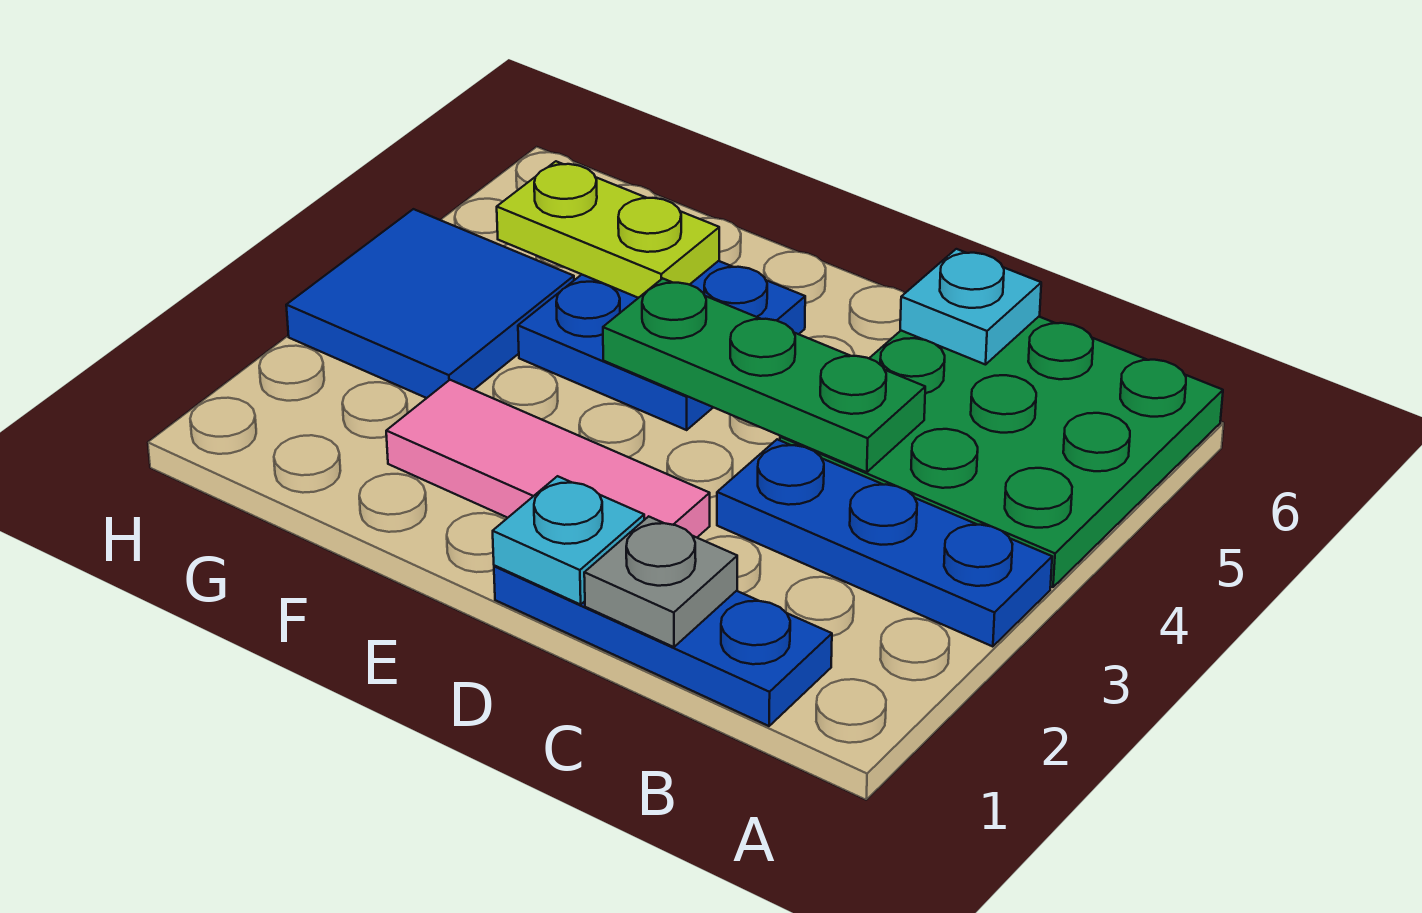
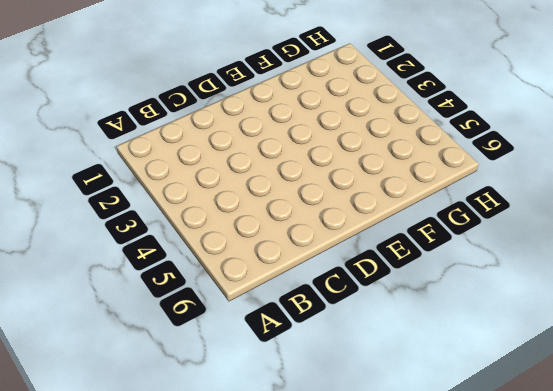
none -> blue plate A3:C3 level 1
none -> green plate A4:C6 level 1

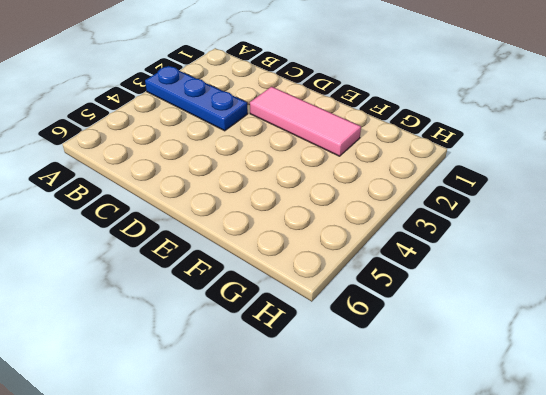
none -> green plate A4:C6 level 1
none -> blue plate B1:D1 level 1

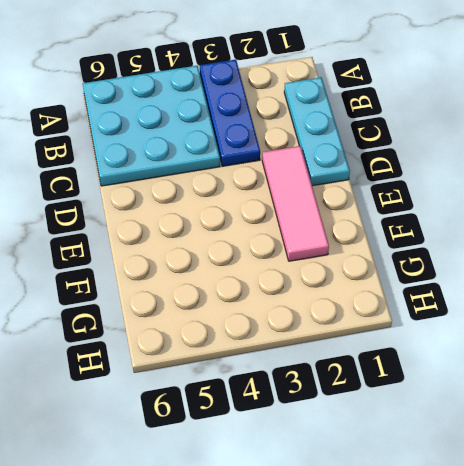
cyan plate A4:C6 level 1 -> green plate A4:C6 level 1
cyan plate B1:D1 level 1 -> blue plate B1:D1 level 1
none -> blue plate E4:F5 level 1
none -> blue tile G3:H4 level 1

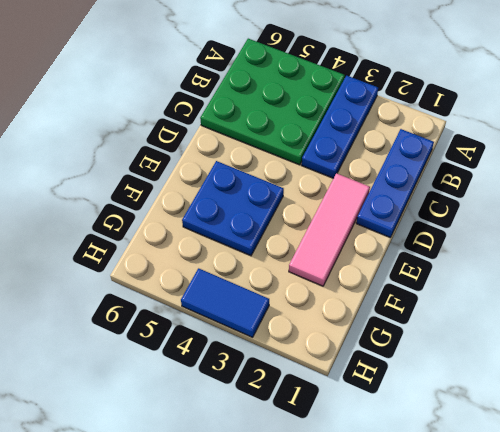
blue tile H3:H4 level 1 -> blue tile G3:H4 level 1
none -> grey plate C1 level 2
none -> green plate C4:E4 level 2

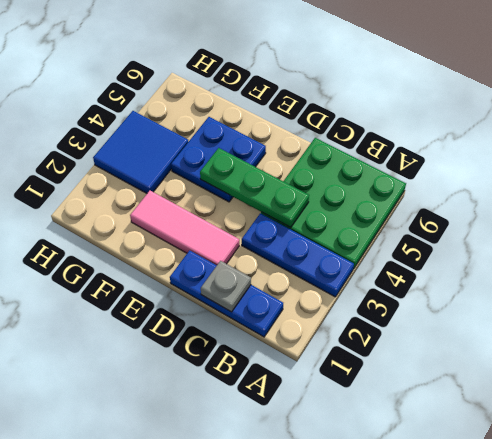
none -> cyan plate C6 level 2
none -> cyan plate D1 level 2

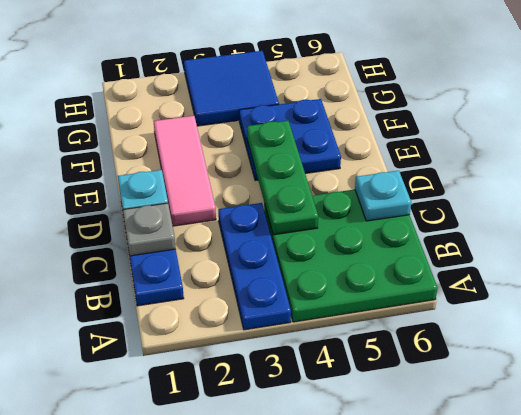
none -> lime plate F5:G5 level 2

